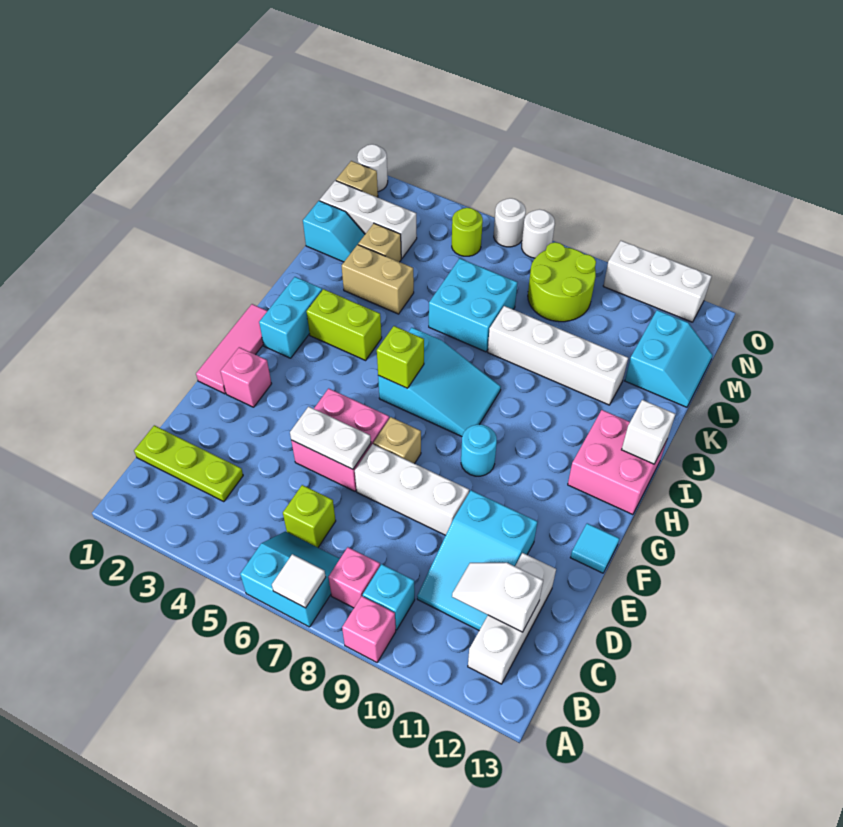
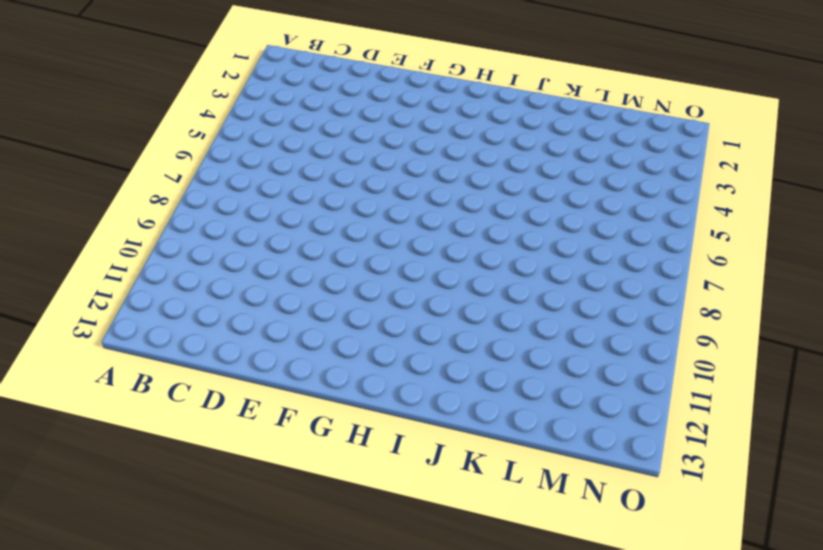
none -> cyan slope A6:B7 level 1 top A
none -> pink brick A9 level 1
none -> pink brick B8 level 1
none -> cyan brick B9 level 1

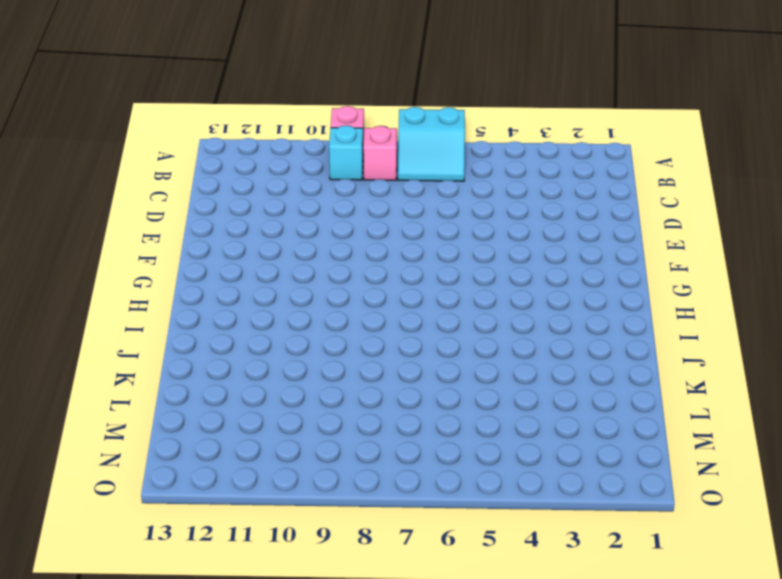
none -> white brick B12:D12 level 1
none -> lime plate C1:C3 level 1
none -> lime brick C6 level 1
none -> cyan slope C10:E11 level 1 top E

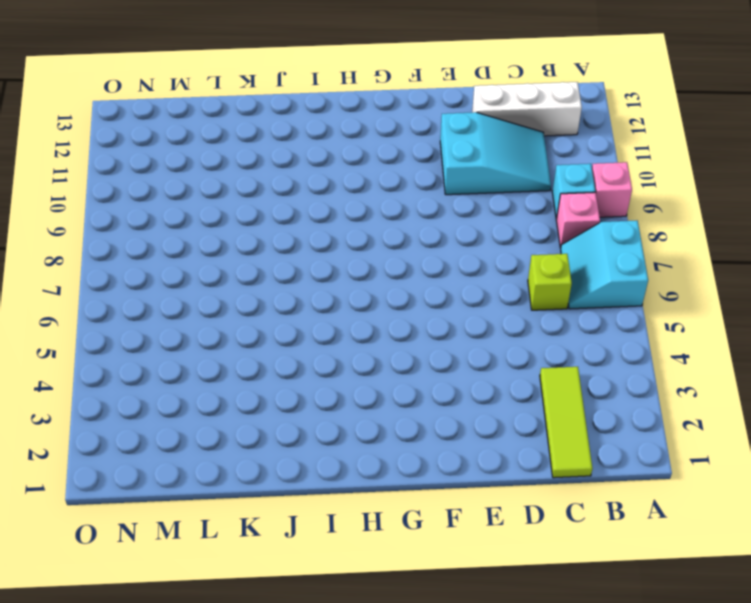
lime tile C1:C3 level 1 -> lime plate C1:C3 level 1
none -> pink brick E5:F6 level 1
none -> white brick E7:E9 level 1
none -> pink tile F1:H1 level 1
none -> pink brick F2 level 1

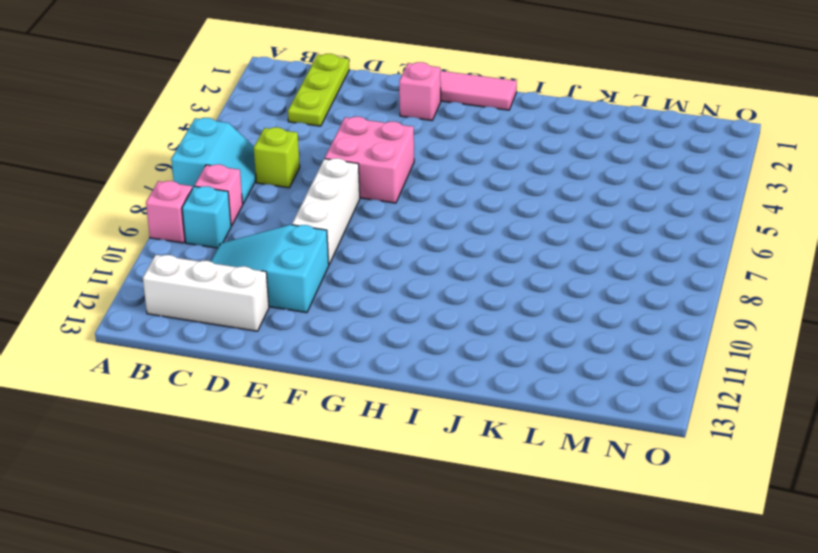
none -> tan brick F7 level 1
none -> cyan tile F13 level 1
none -> cyan round brick G9 level 1
none -> cyan brick H2:I2 level 1

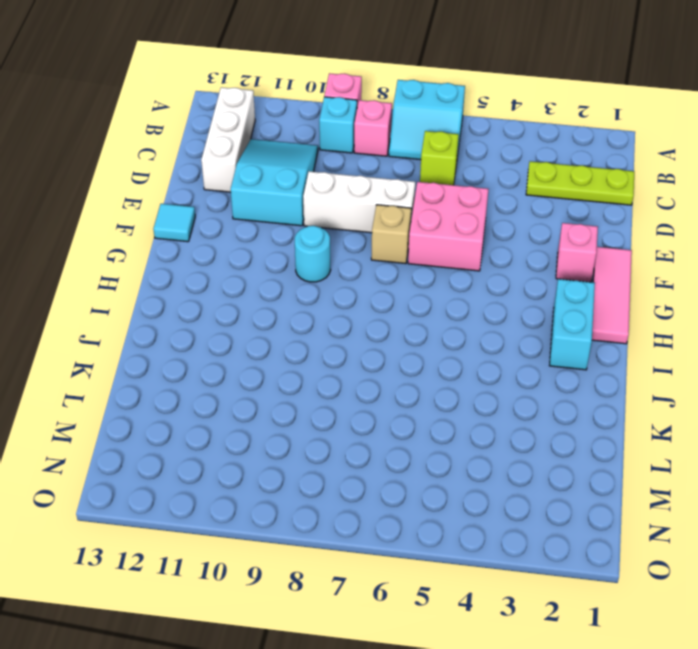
none -> cyan slope H6:I8 level 1 top 6
none -> pink brick H12:I13 level 1
none -> lime brick I3:I4 level 1
none -> tan brick K3:K4 level 1

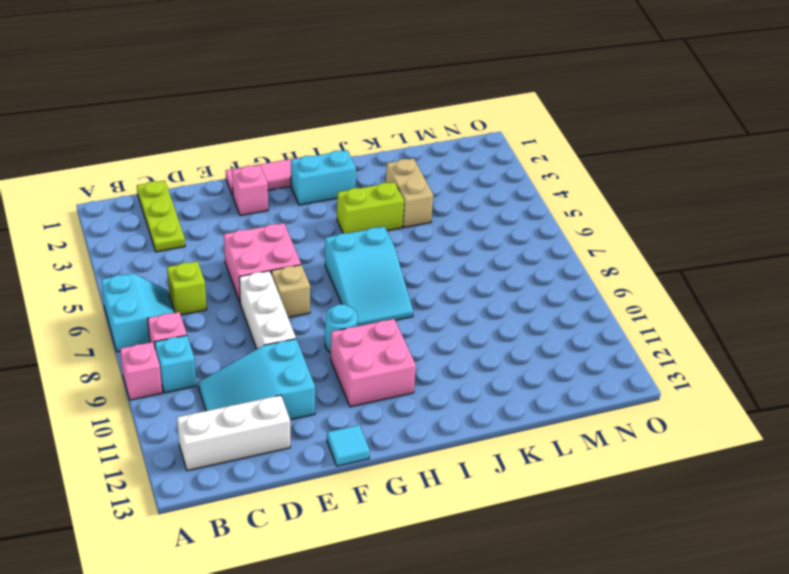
pink brick G10:H11 level 1 -> pink brick H12:I13 level 1
lime brick I4:J4 level 1 -> lime brick I3:I4 level 1
none -> cyan brick K6:L7 level 1
none -> white brick K8:K11 level 1
none -> cyan slope L1:L2 level 1 top 1
none -> tan brick L3 level 1

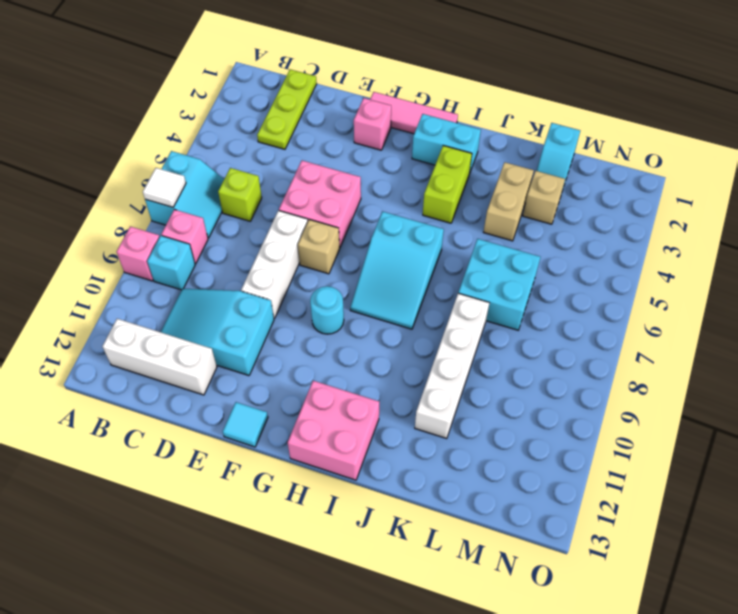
none -> cyan slope L12:M13 level 1 top 12
none -> white brick M1:M3 level 1
none -> lime round brick M8:N9 level 1
none -> tan brick N1 level 1

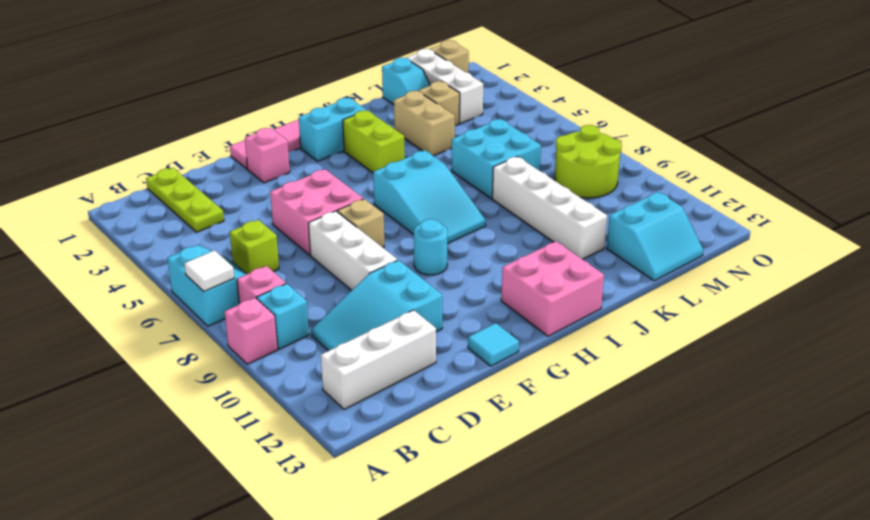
none -> lime round brick N5 level 1
none -> white round brick O1 level 1
none -> white round brick O6 level 1
none -> white round brick O7 level 1

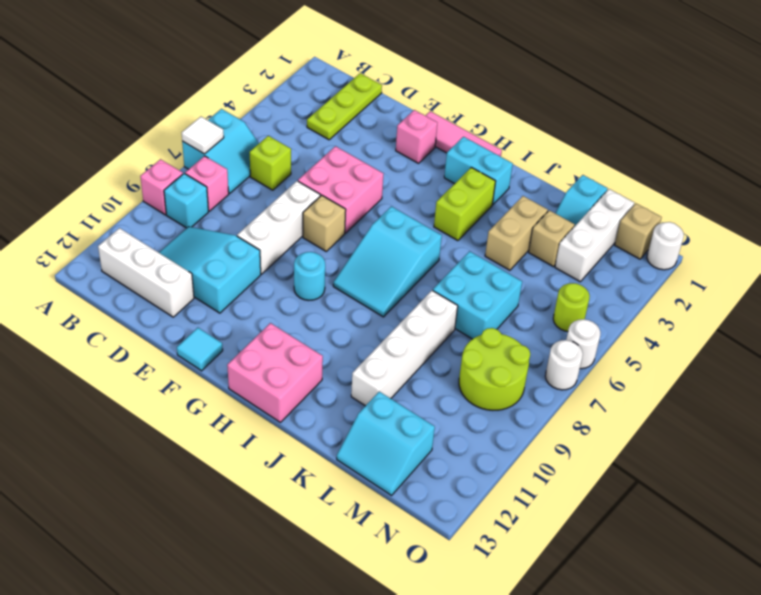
none -> white brick O10:O12 level 1
none -> white slope C11:C12 level 2 top 12
none -> white plate E5:E6 level 2
none -> lime brick H6 level 2

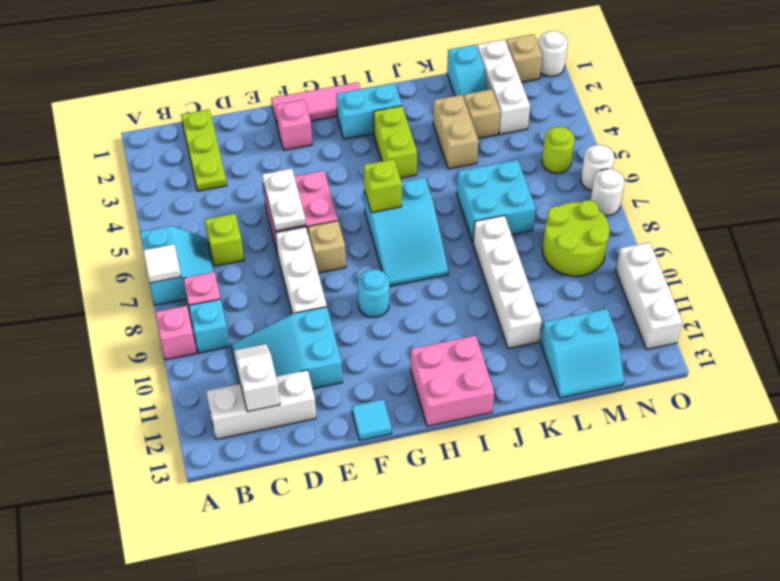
none -> white brick I13 level 2

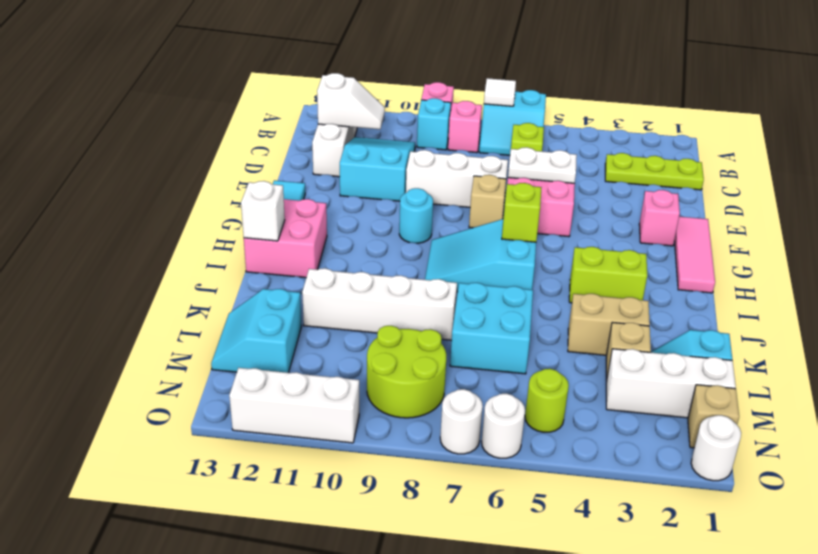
none -> cyan brick H2:I2 level 1

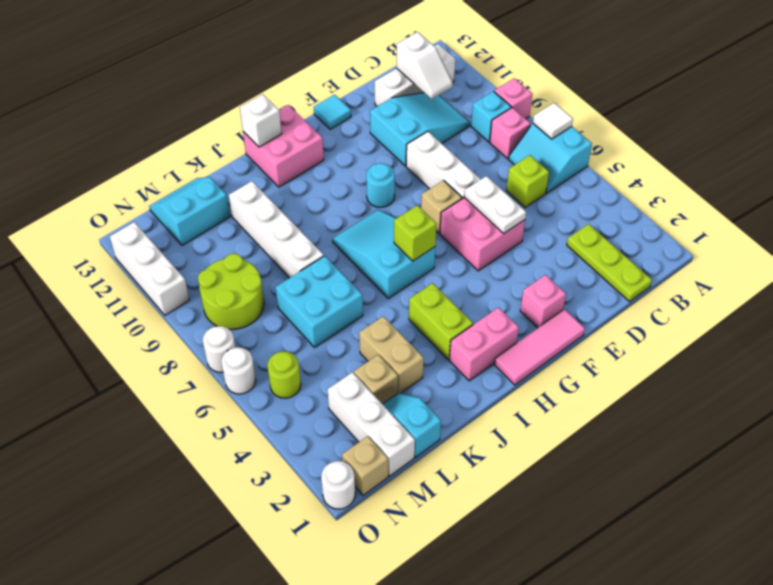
pink brick H2:I2 level 1 -> cyan brick H2:I2 level 1

